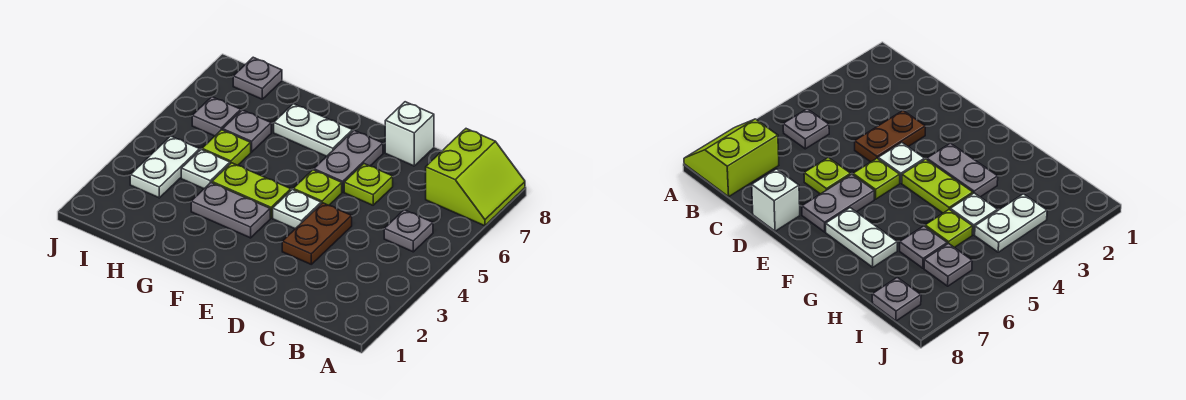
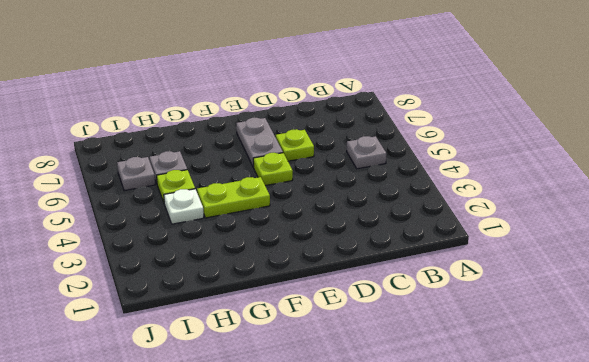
none -> lime slope A7:B8 level 1 top B
none -> brown plate D3:D4 level 1
none -> white brick D8 level 1

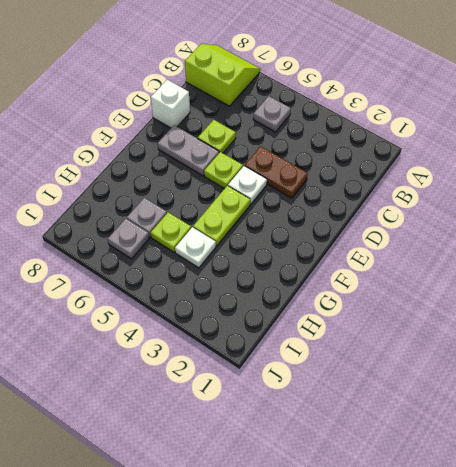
none -> grey plate F3:G3 level 1
none -> white plate F7:G7 level 1
none -> white plate I3:I4 level 1

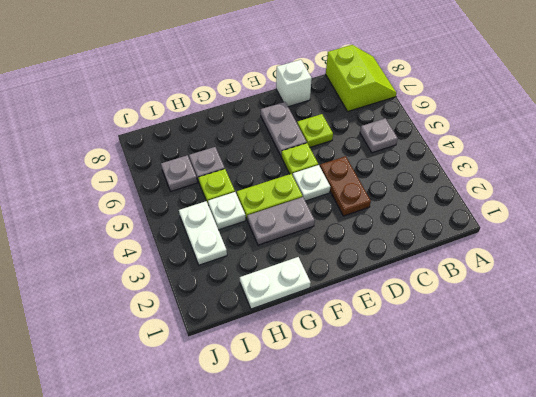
white plate G1:H1 level 1 -> white plate F7:G7 level 1
none -> grey plate I8 level 1

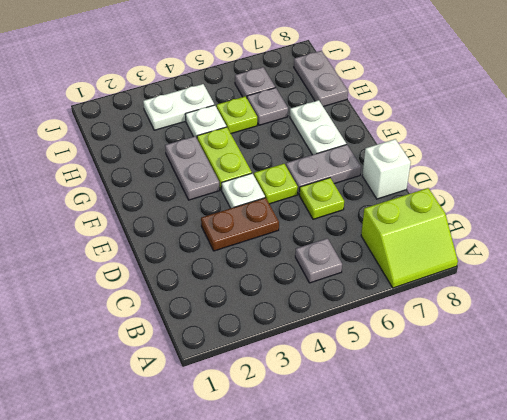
grey plate H8:I8 level 1 -> grey plate I8 level 1

